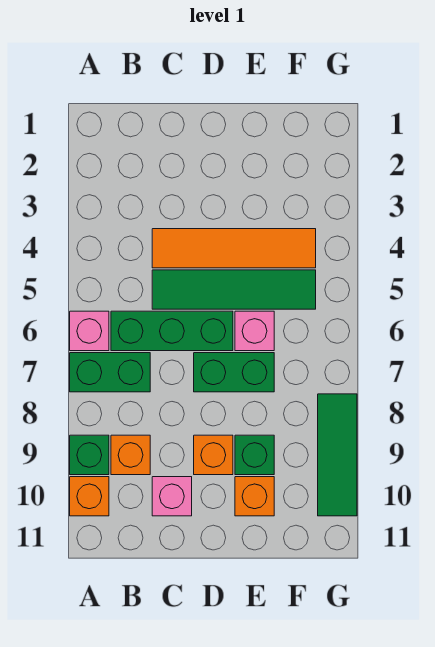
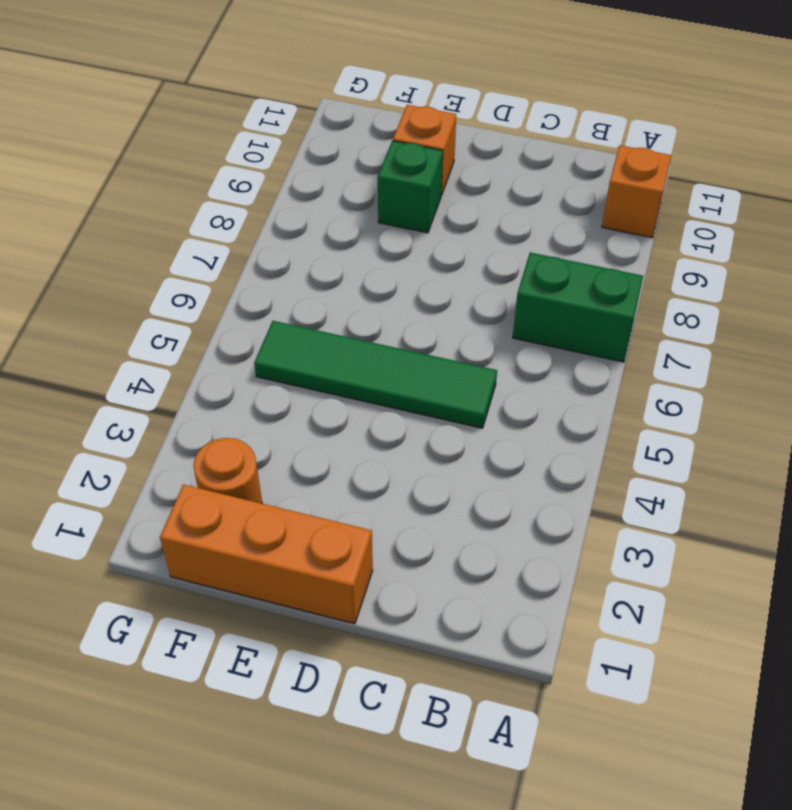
orange brick D1:F1 level 1 -> none
orange round brick F2 level 1 -> none
none -> pink brick A6 level 1
none -> green brick A9 level 1
none -> green brick B6:D6 level 1

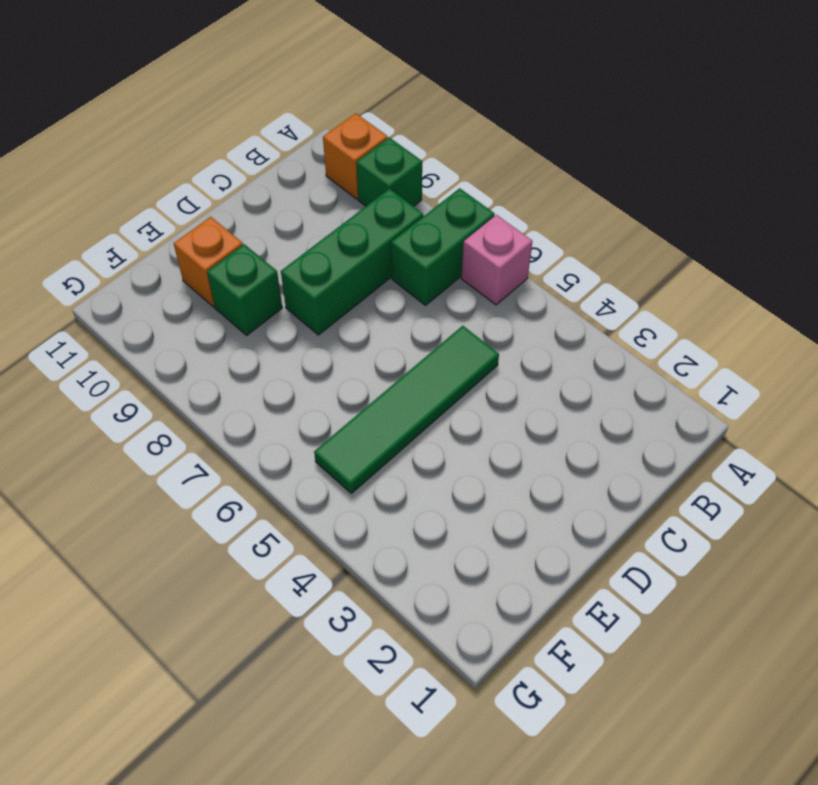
green brick B8:D8 level 1 -> green brick B6:D6 level 1
none -> orange brick B9 level 1
none -> orange tile C4:F4 level 1
none -> pink brick C10 level 1

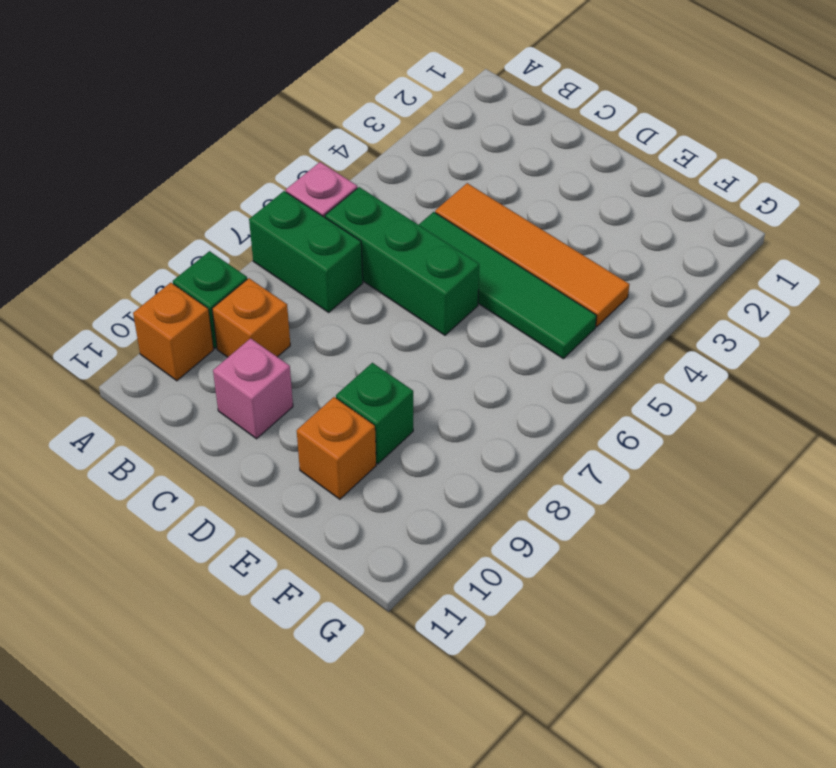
none -> green brick D7:E7 level 1
none -> orange brick D9 level 1
none -> pink brick E6 level 1

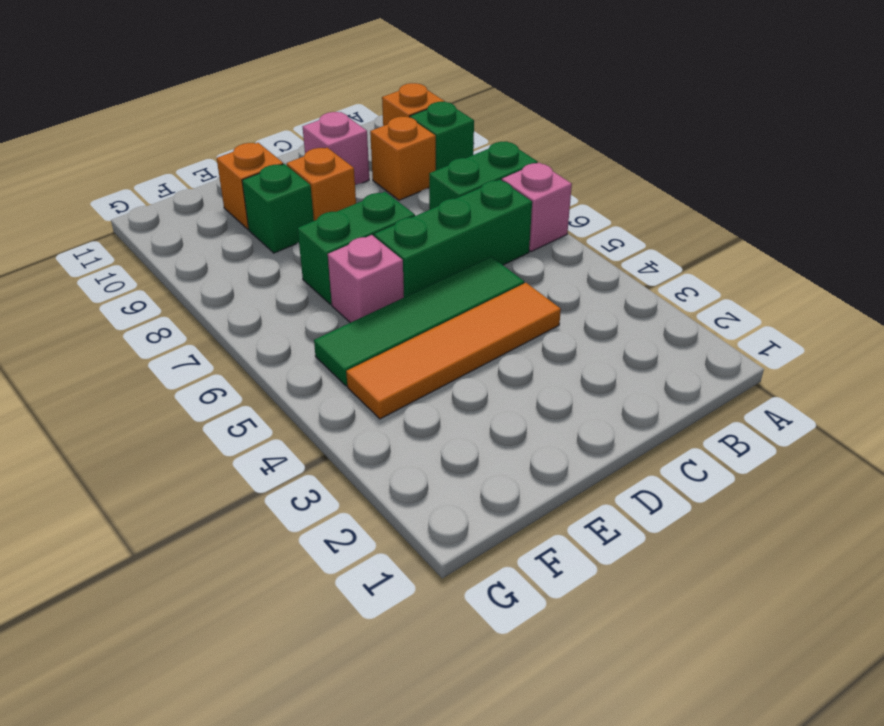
none -> green tile G8:G10 level 1

